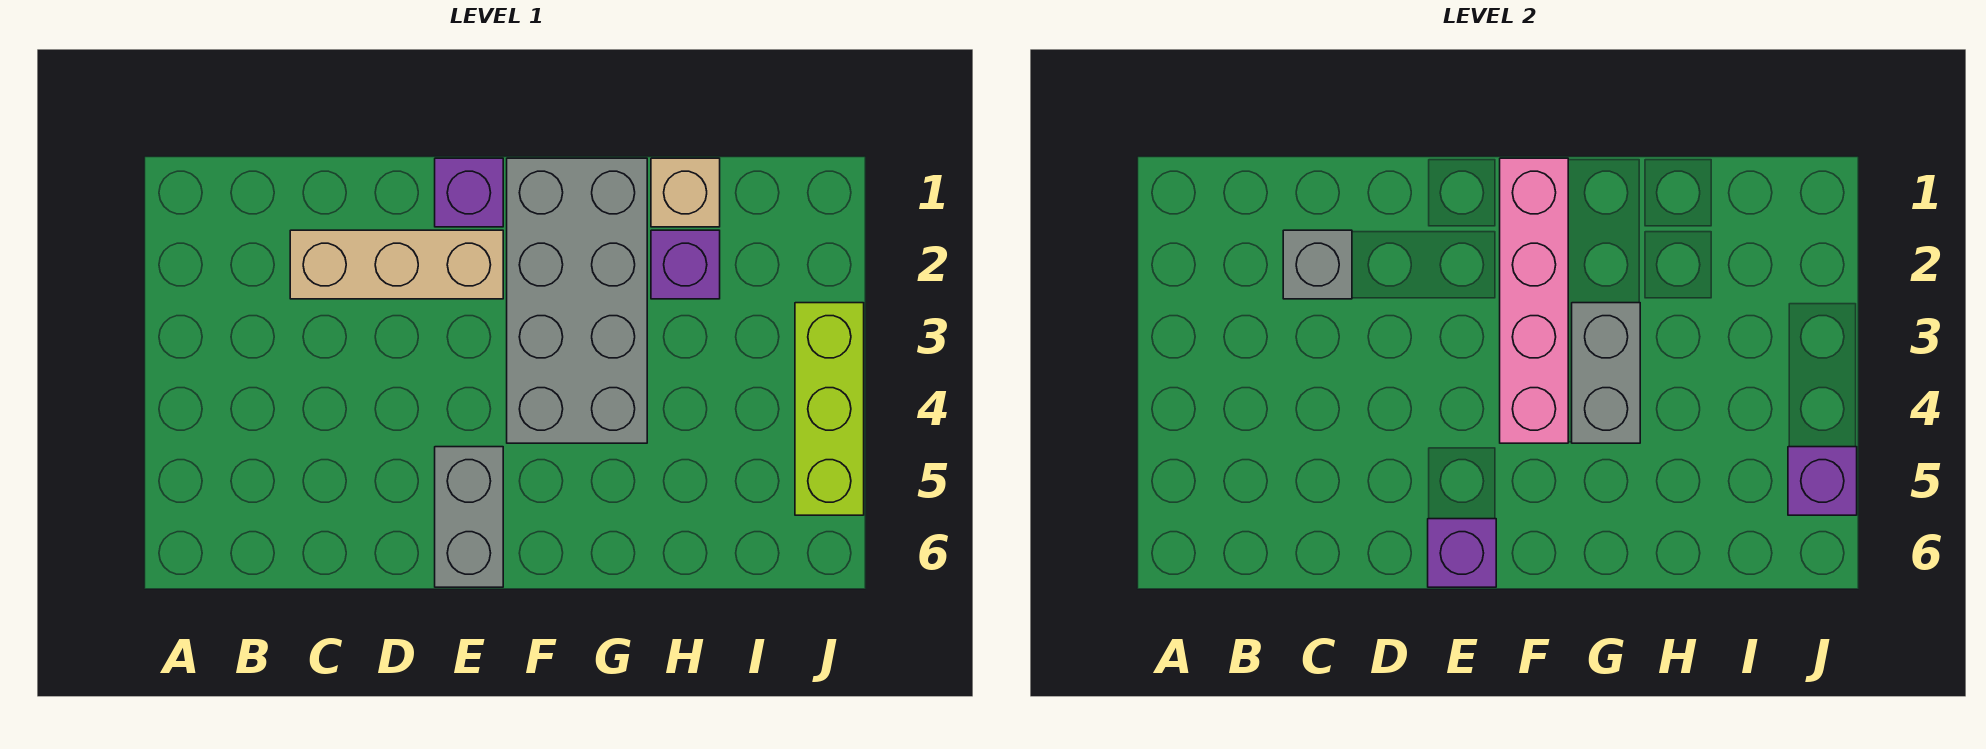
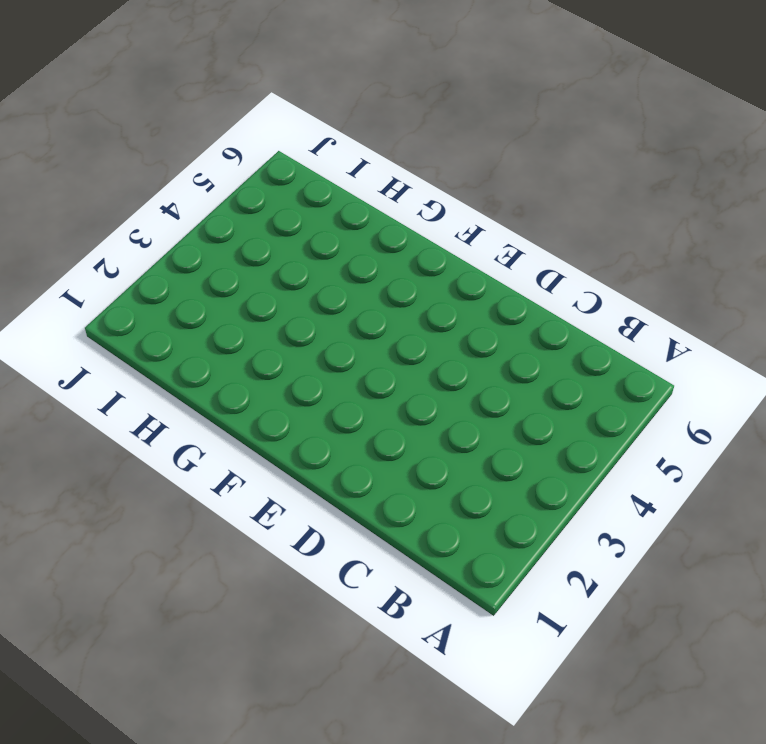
none -> tan brick C2:E2 level 1
none -> purple brick E1 level 1
none -> grey brick E5:E6 level 1

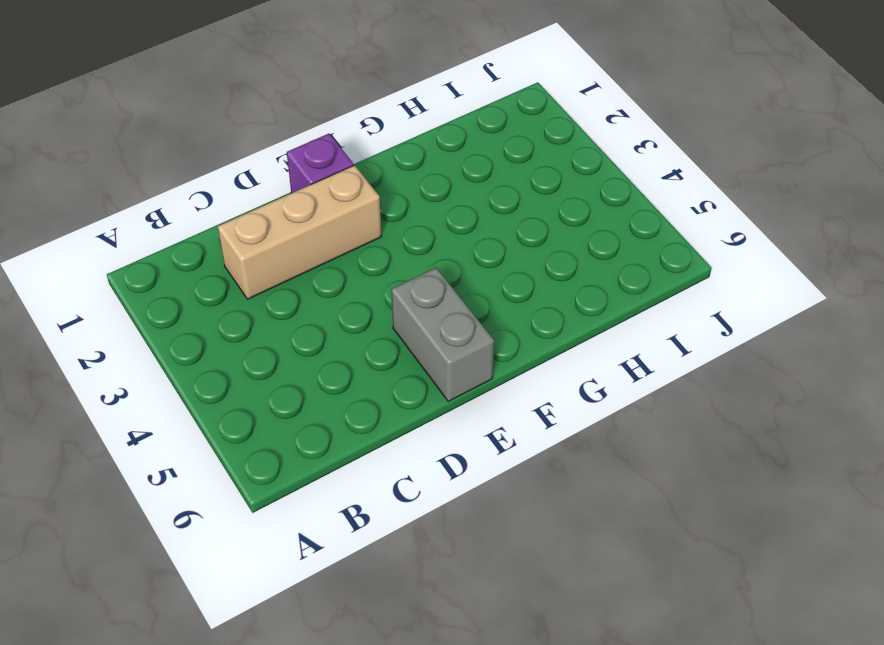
none -> grey brick F1:G4 level 1
none -> tan brick H1 level 1
none -> purple brick H2 level 1

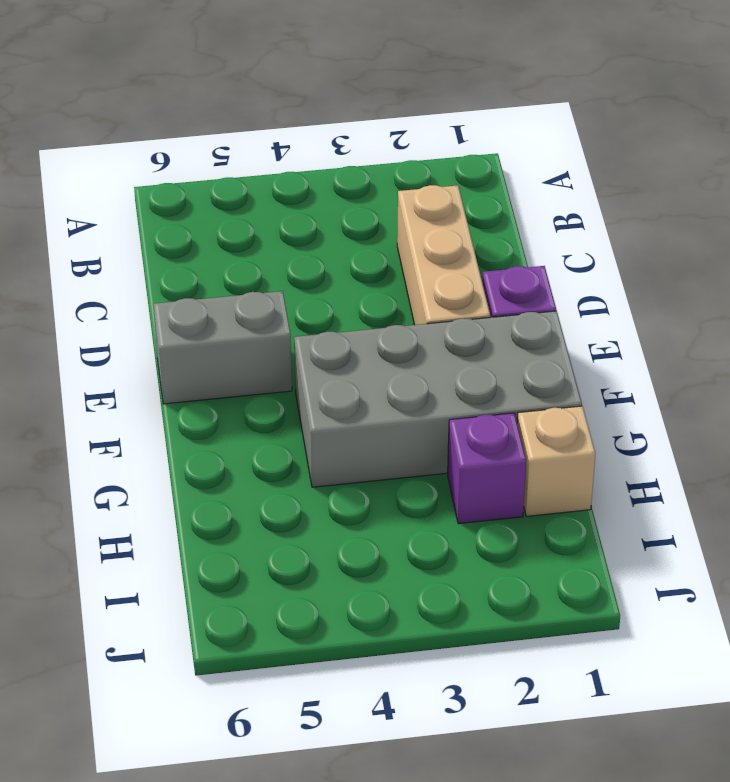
none -> lime brick J3:J5 level 1
none -> grey brick C2 level 2
none -> purple brick E6 level 2

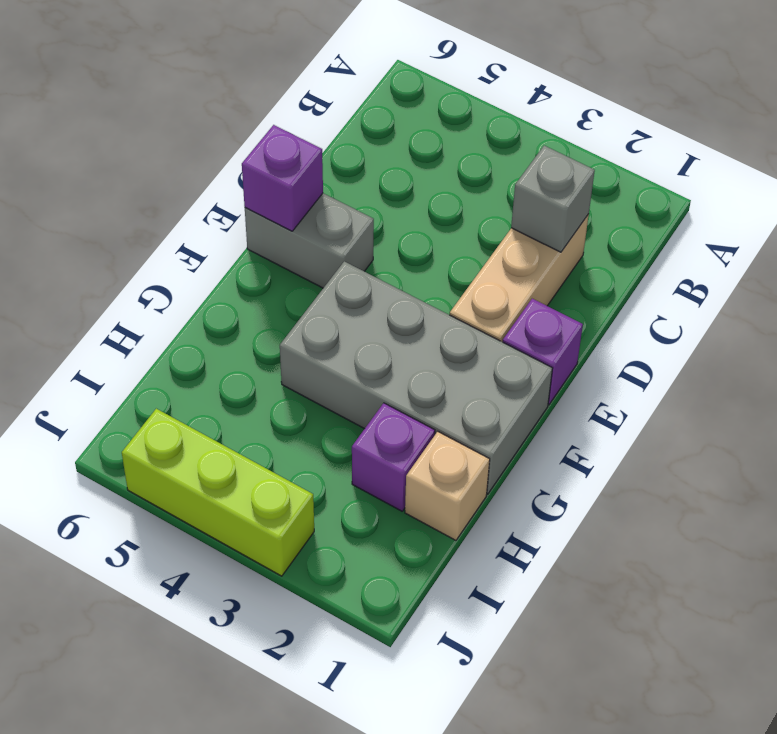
none -> pink brick F1:F4 level 2
none -> grey brick G3:G4 level 2
none -> purple brick J5 level 2

